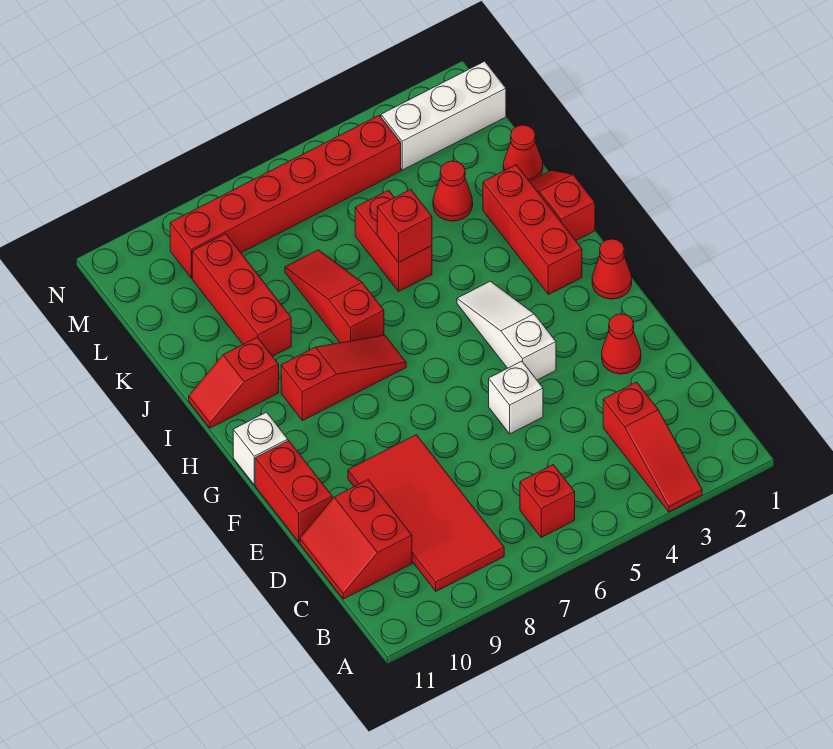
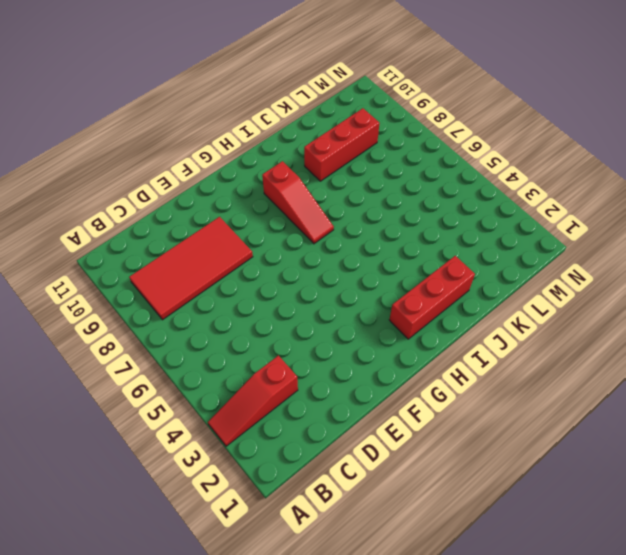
none -> red brick B6 level 1
none -> red slope C10:D11 level 1 top 10
none -> red cone E2 level 1

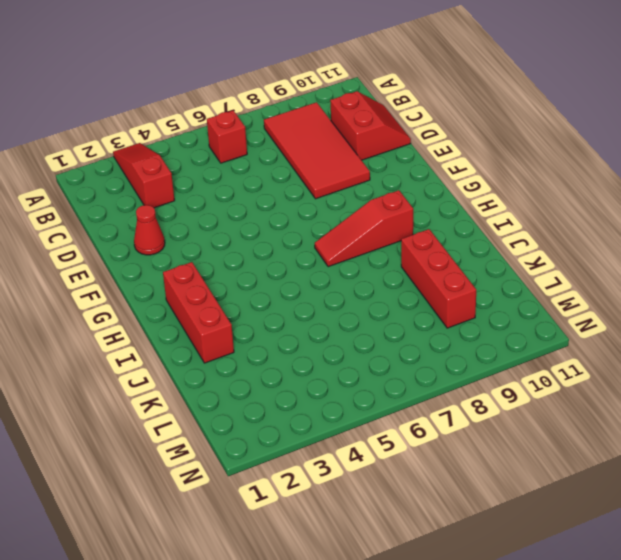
none -> white brick E5 level 1
none -> red brick E11:F11 level 1
none -> white slope F4:H4 level 1 top F

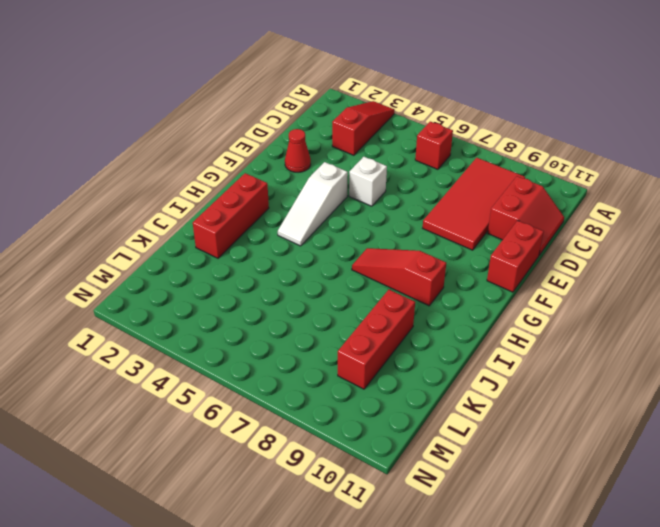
none -> red cone G1 level 1
none -> white brick G11 level 1
none -> red slope I1:J1 level 1 top I

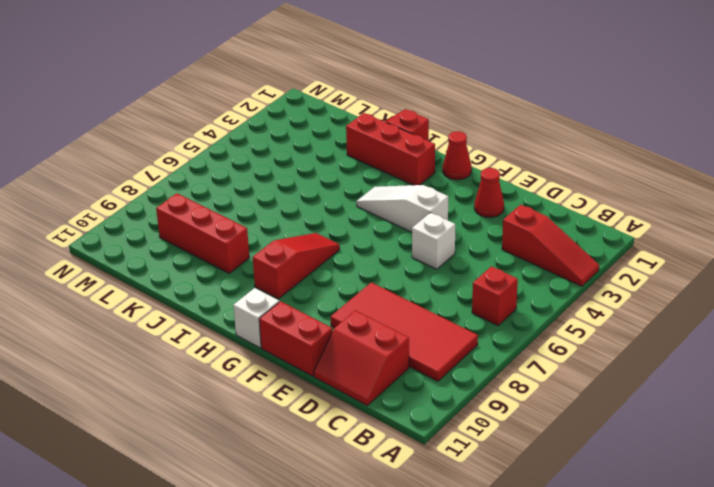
none -> red slope I7:K7 level 1 top I
none -> red slope I10:I11 level 1 top 10
none -> red brick J5:K5 level 1

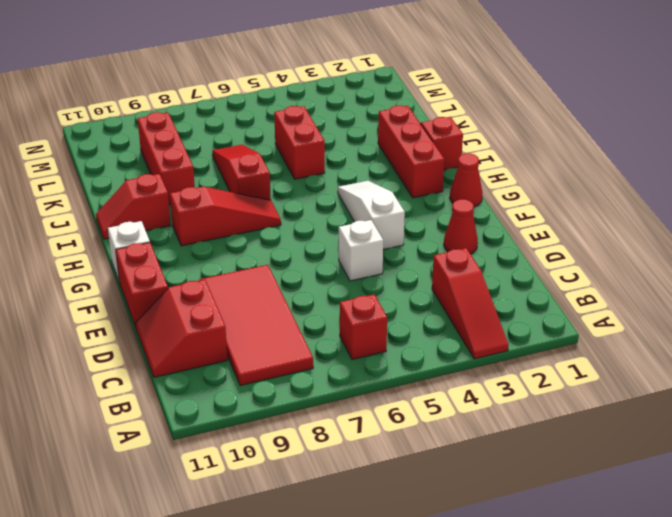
none -> red cone K1 level 1
none -> red cone K3 level 1
none -> white brick M1:M3 level 1

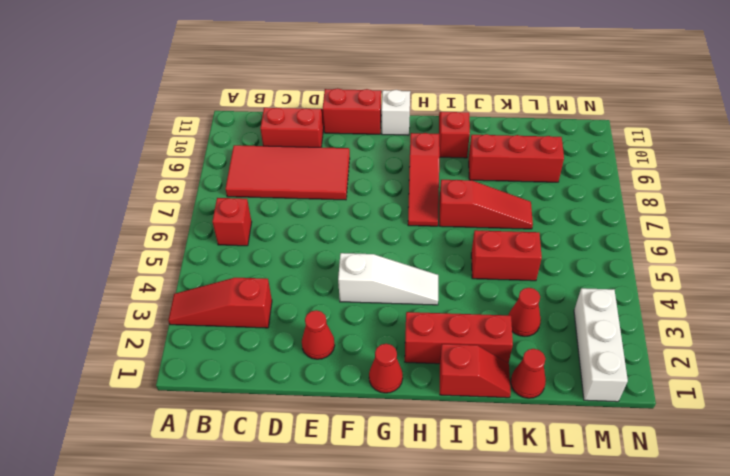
none -> white brick E5 level 1
none -> red brick M4:M9 level 1
none -> red brick J5 level 2

